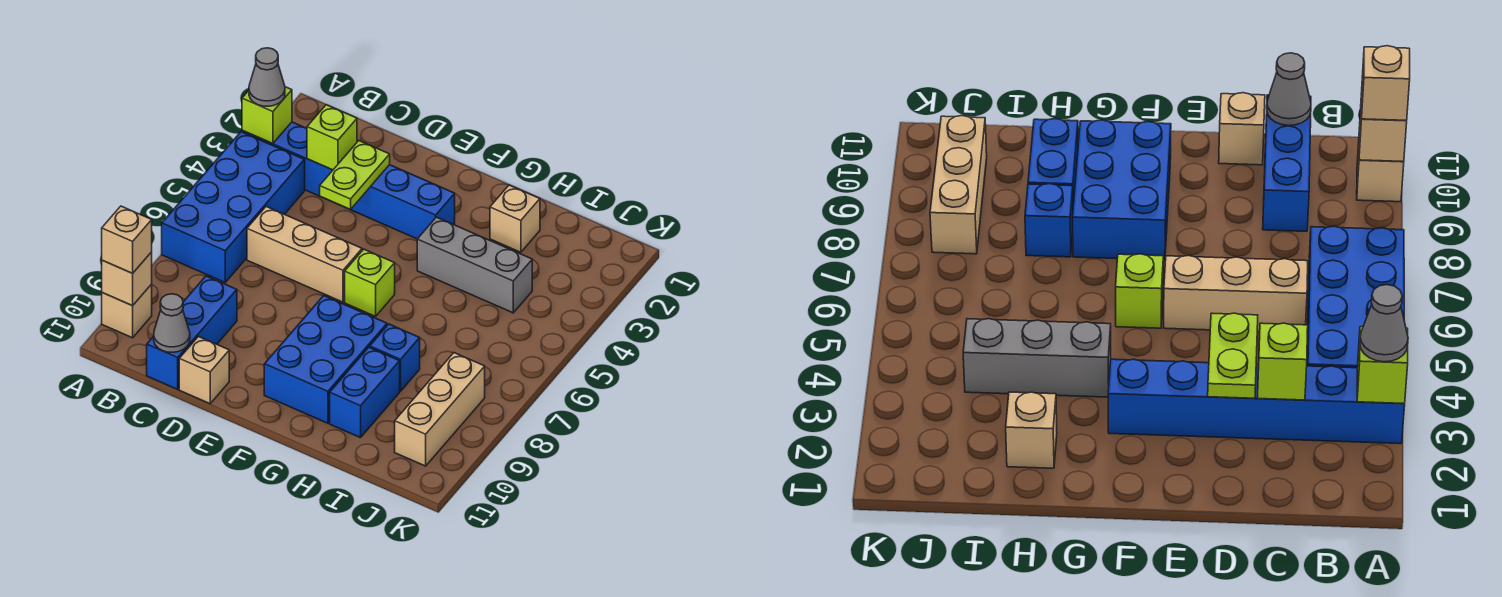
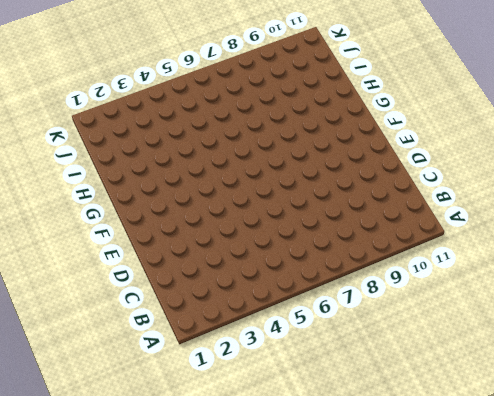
none -> blue brick A3:F3 level 1
none -> blue brick A4:B7 level 1
none -> tan brick A10 level 1

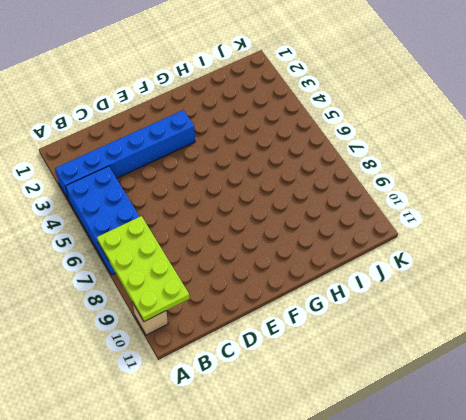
lime plate A7:B10 level 2 -> tan brick A10 level 2
none -> tan brick C6:E6 level 1
none -> blue brick C9:C11 level 1
none -> tan brick D11 level 1

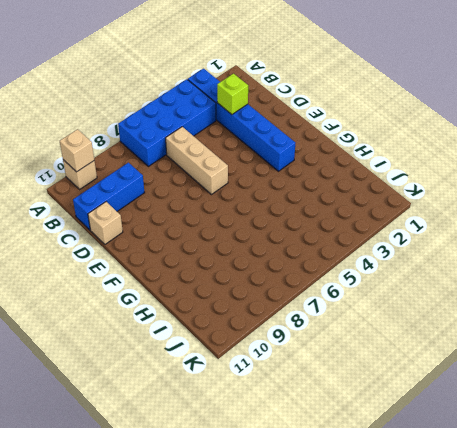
none -> lime brick F6 level 1
none -> blue brick F8:G10 level 1
none -> grey brick G4:I4 level 1

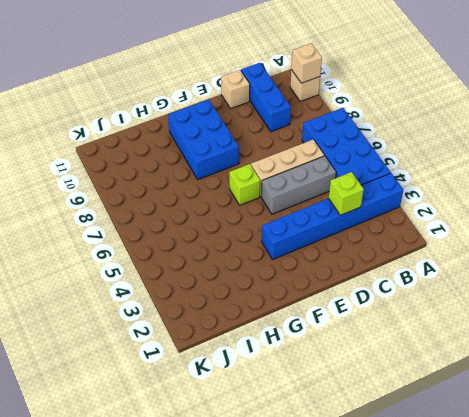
grey brick C5:E5 level 1 -> grey brick G4:I4 level 1
none -> tan brick H2 level 1
none -> blue brick H8 level 1
none -> blue brick H9:H10 level 1

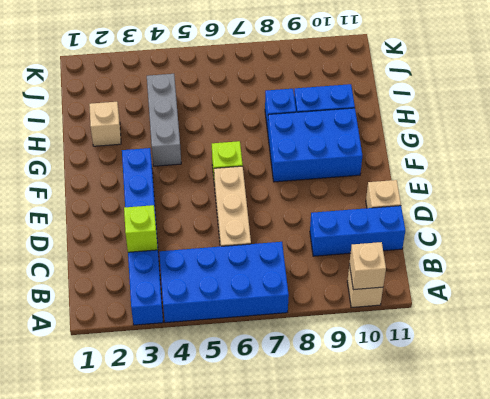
none -> tan brick J8:J10 level 1
none -> lime brick A3 level 2
none -> grey cone C11 level 2

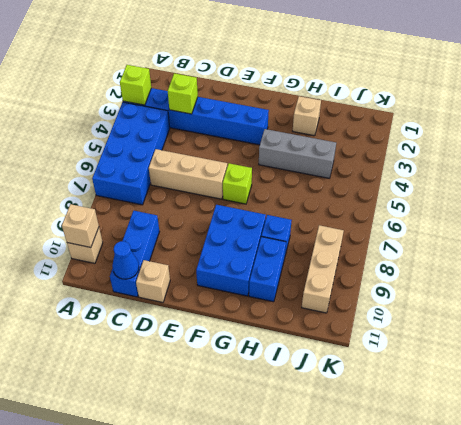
blue cone C11 level 2 -> grey cone C11 level 2
none -> lime plate D3:D4 level 2
none -> grey cone A3 level 3
none -> tan brick A10 level 3

